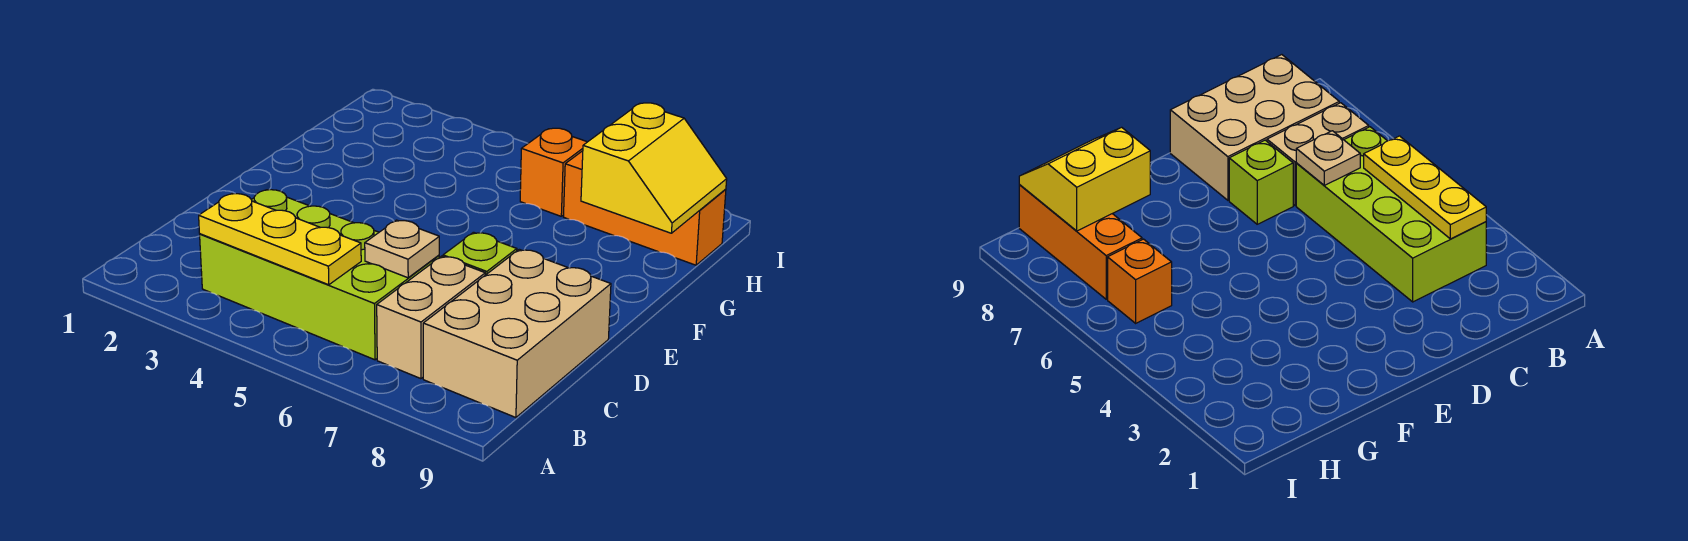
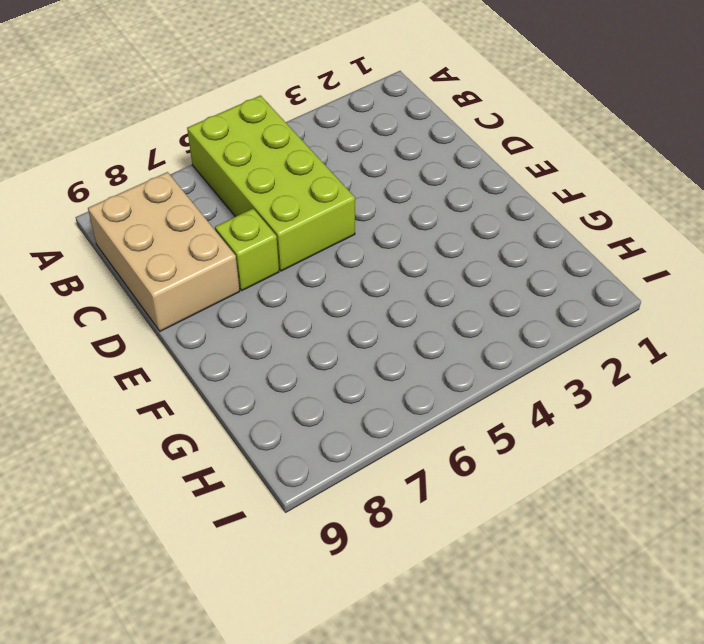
lime brick A5:D6 level 1 -> lime brick B3:C6 level 1
none -> tan brick B7:C7 level 1
none -> orange brick H6 level 1

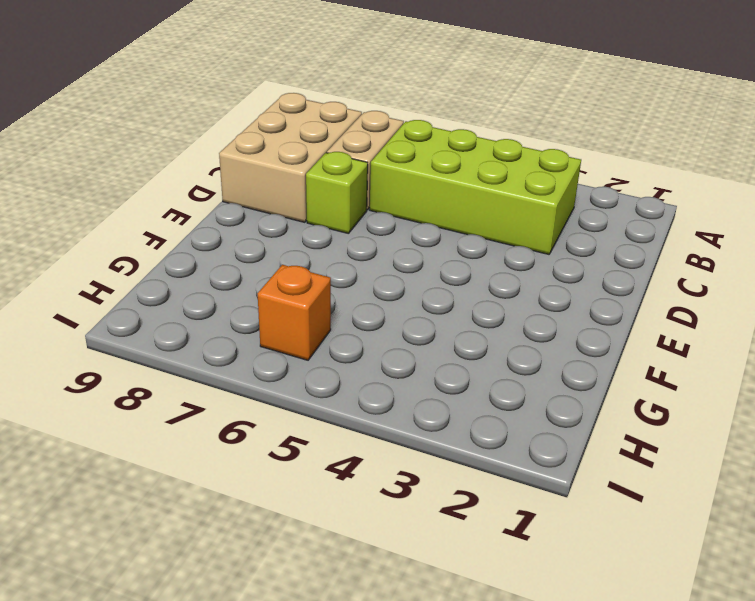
none -> orange brick H7:H9 level 1
none -> yellow plate B3:B5 level 2

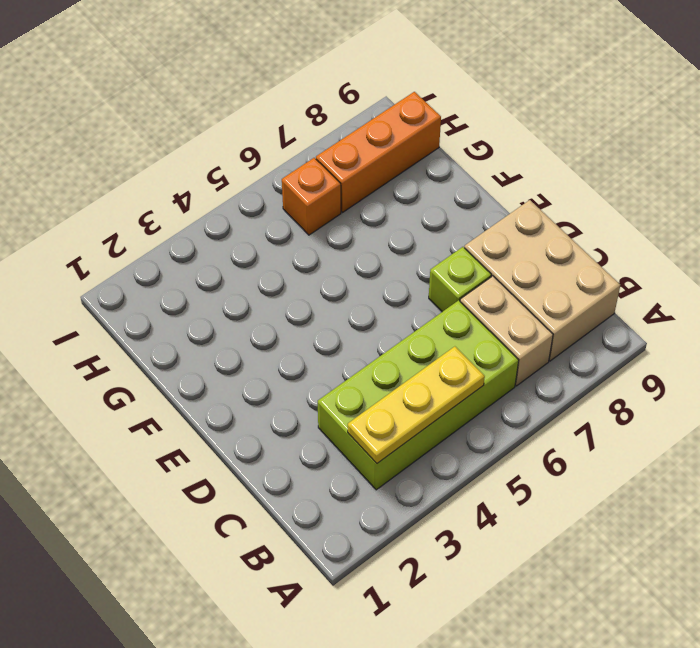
none -> tan plate C6 level 2
none -> yellow slope G8:H9 level 2 top 8

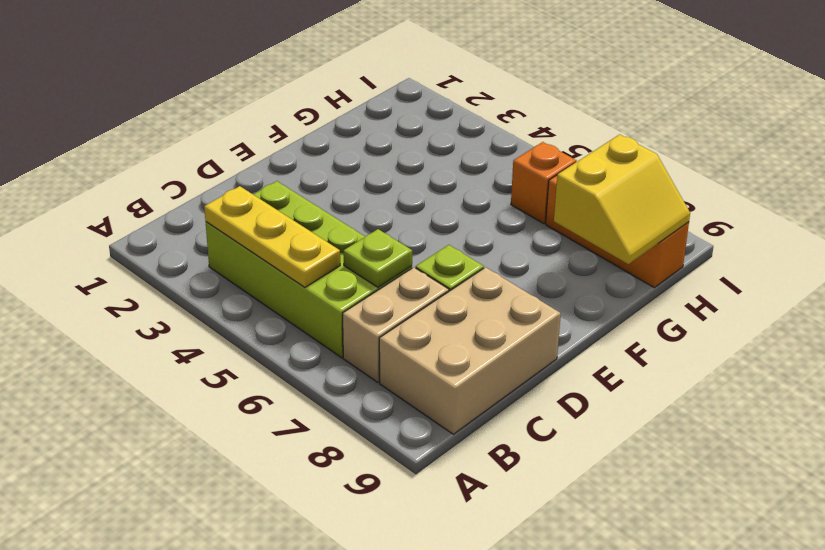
lime plate C6 level 2 -> tan plate C6 level 2

